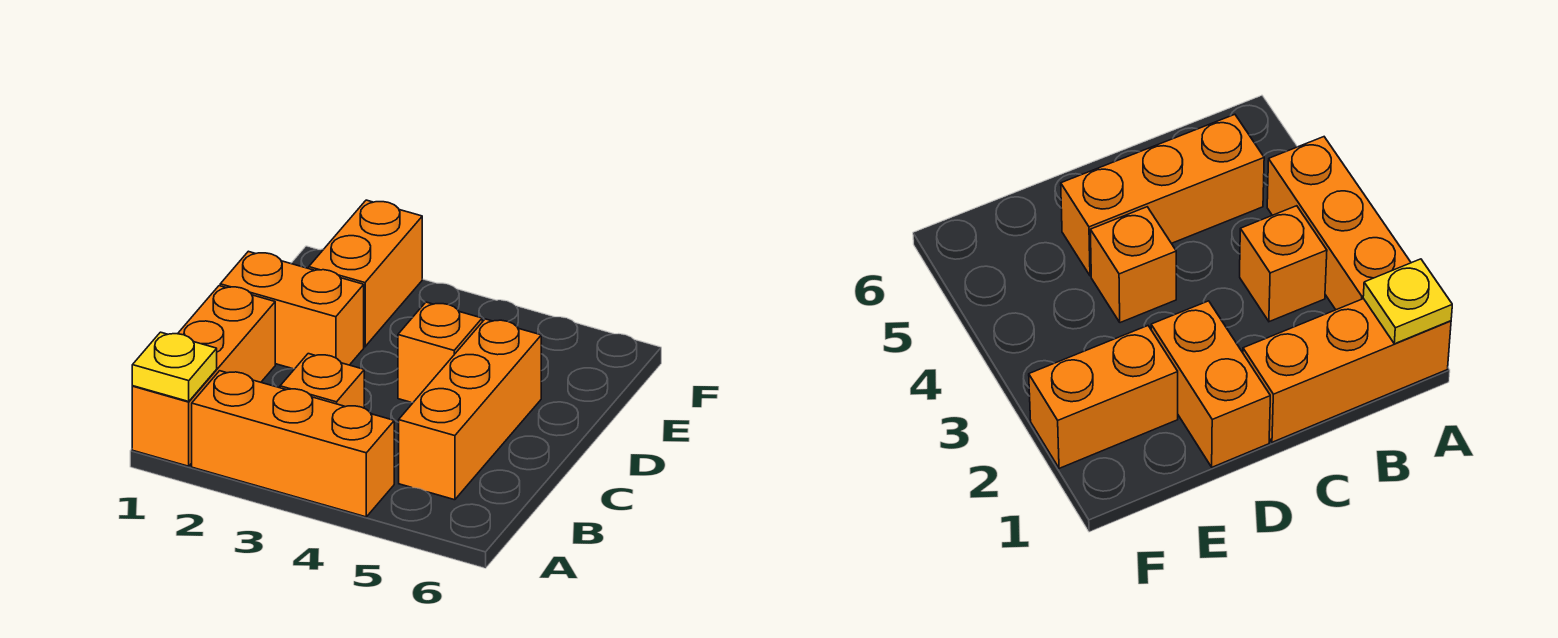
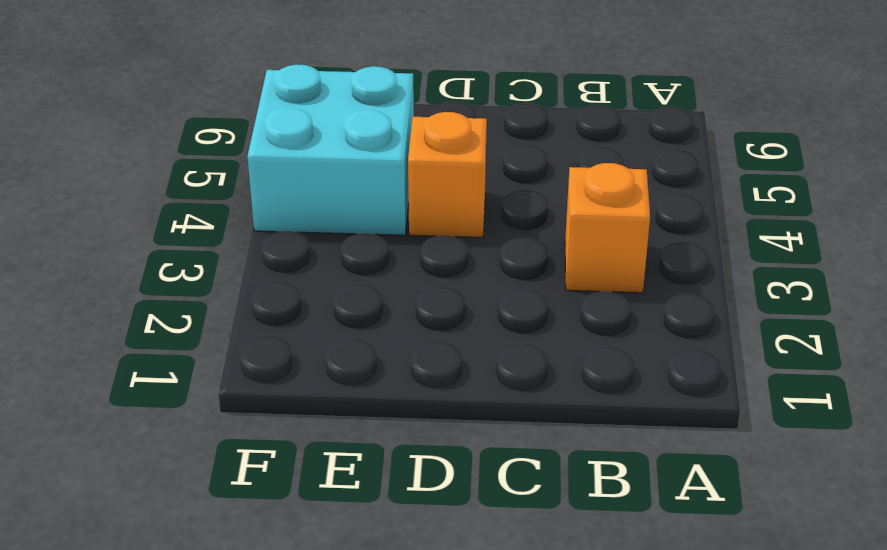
cyan brick E4:F5 level 1 -> none
none -> orange brick A1:C1 level 1
none -> orange brick A2:A4 level 1

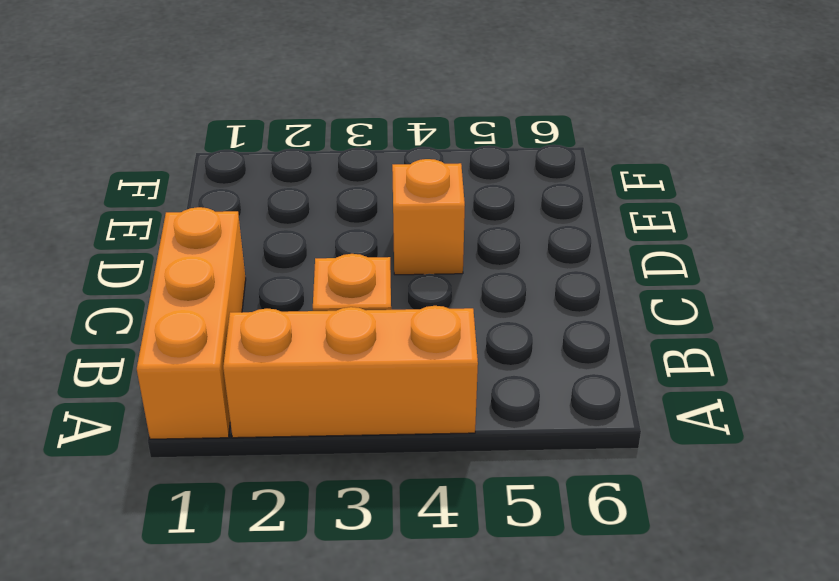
none -> orange brick B5:D5 level 1
none -> orange brick D1:D2 level 1

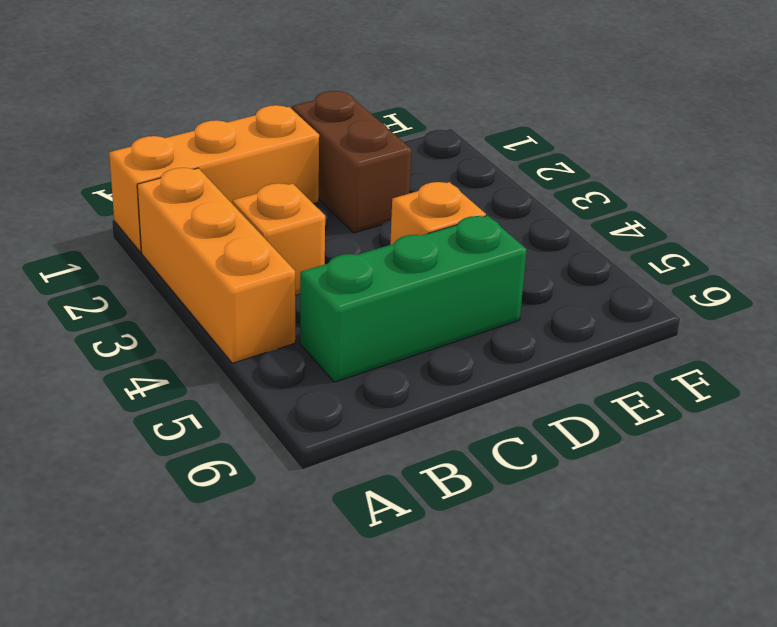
green brick B5:D5 level 1 -> orange brick B5:D5 level 1
brown brick D1:D2 level 1 -> orange brick D1:D2 level 1
none -> orange brick E2:F2 level 1
none -> yellow plate A1 level 2

